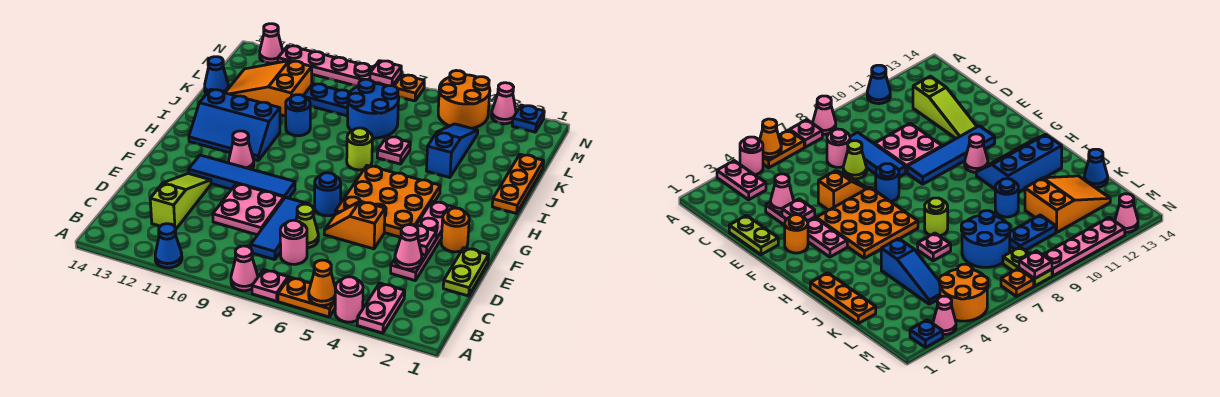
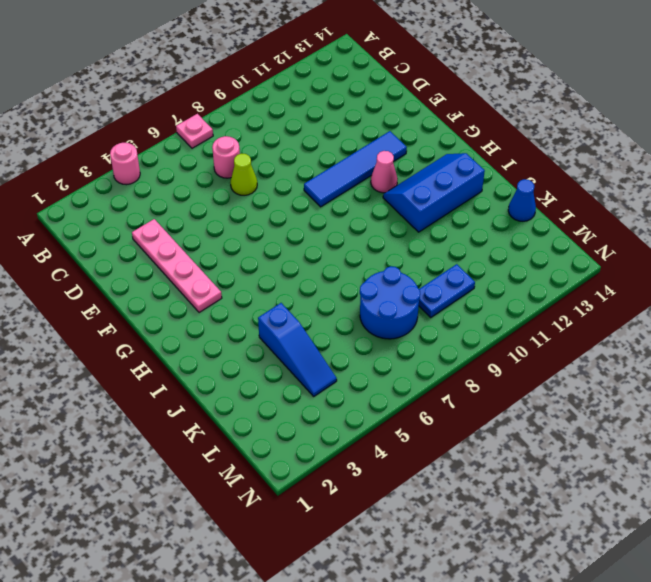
none -> pink plate A3:B3 level 1
none -> orange plate A5:A6 level 1
none -> pink cone A8 level 1
none -> blue cone A11 level 1

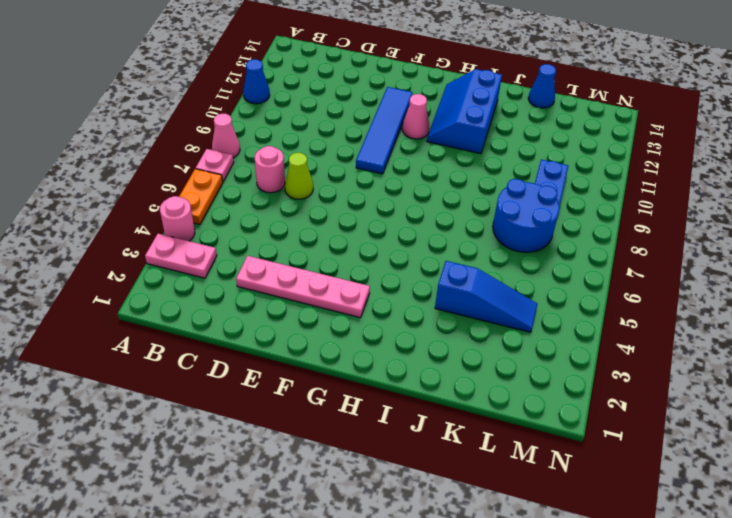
none -> blue tile C8:E8 level 1
none -> lime slope C12:E12 level 1 top C
none -> lime plate D1:E1 level 1
none -> pink plate D9:E10 level 1

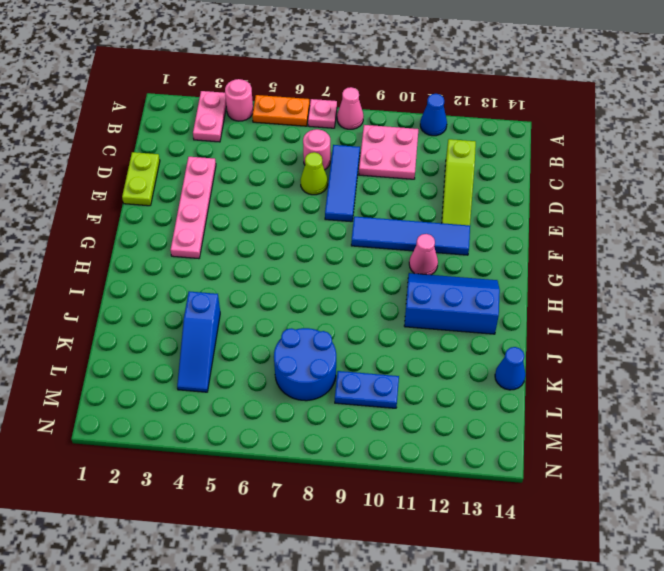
pink plate B9:C10 level 1 -> pink plate D9:E10 level 1
none -> orange slope E5:E6 level 1 top 5
none -> orange round brick F2 level 1
none -> orange plate F4:H6 level 1
none -> blue round brick F7 level 1

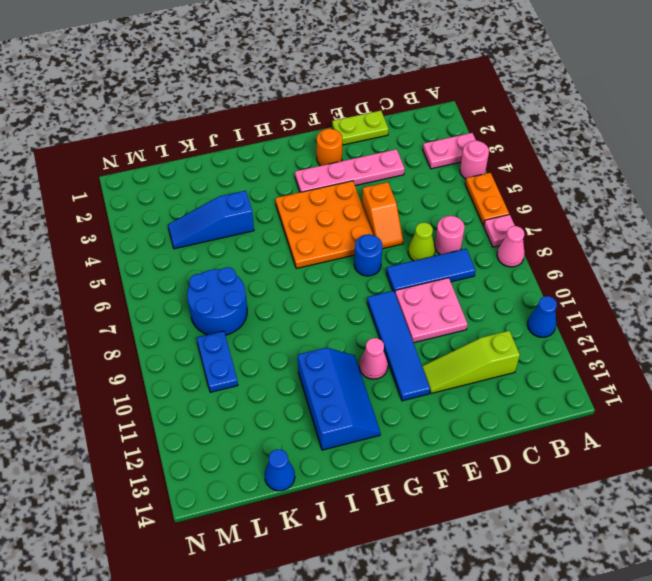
none -> orange plate I1:K1 level 1
none -> lime round brick I7 level 1
none -> pink plate J6 level 1
none -> blue round brick J10 level 1

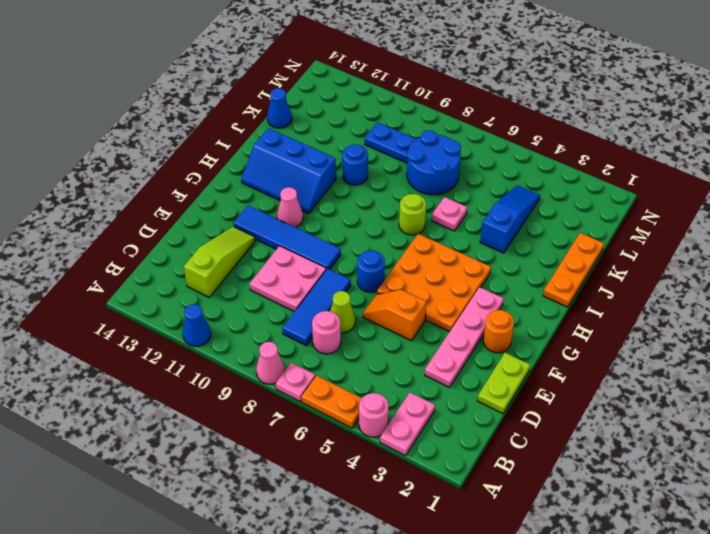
none -> orange slope K11:L13 level 1 top 11
none -> orange round brick M4:N5 level 1
none -> lime plate M8:N8 level 1
none -> blue plate N2 level 1

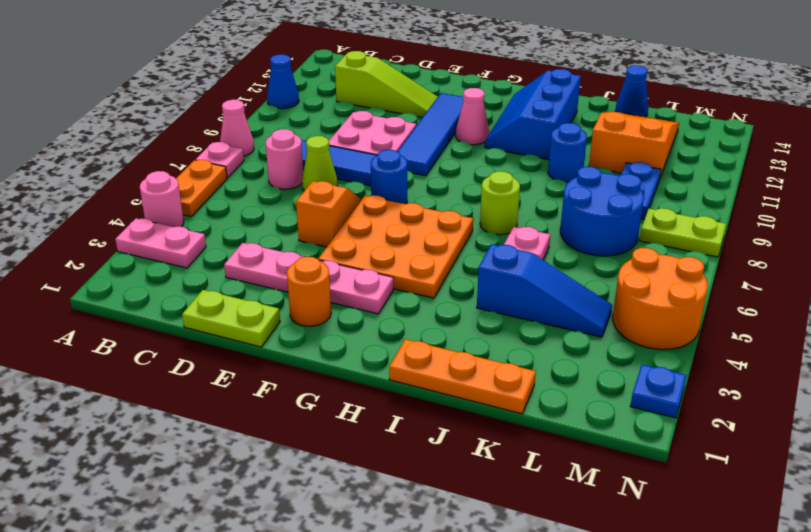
none -> pink cone N3 level 1
none -> orange plate N7 level 1
none -> pink plate N9:N12 level 1
none -> pink cone N13 level 1

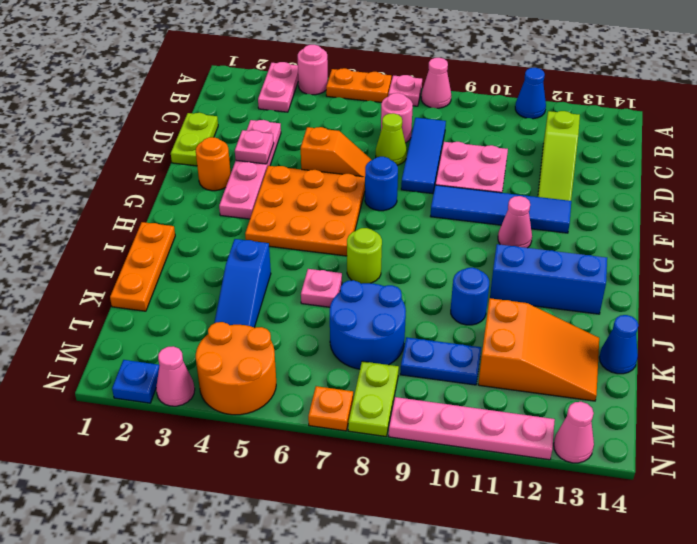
none -> orange cone A5 level 2
none -> pink cone D3 level 2
none -> pink plate N8 level 2

